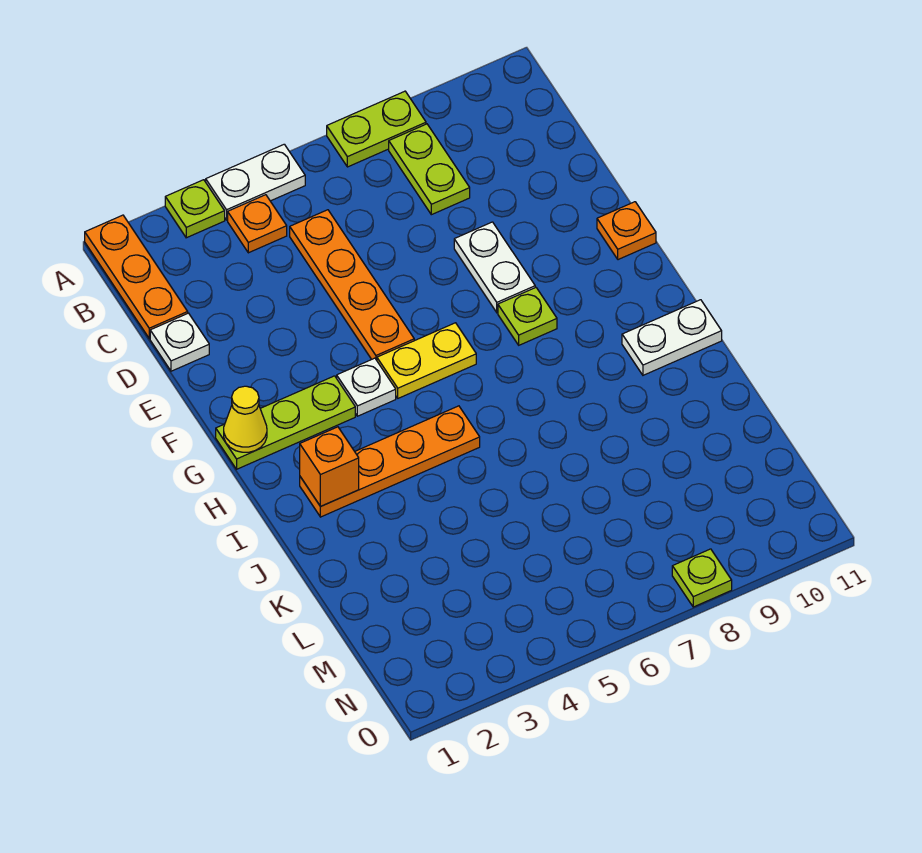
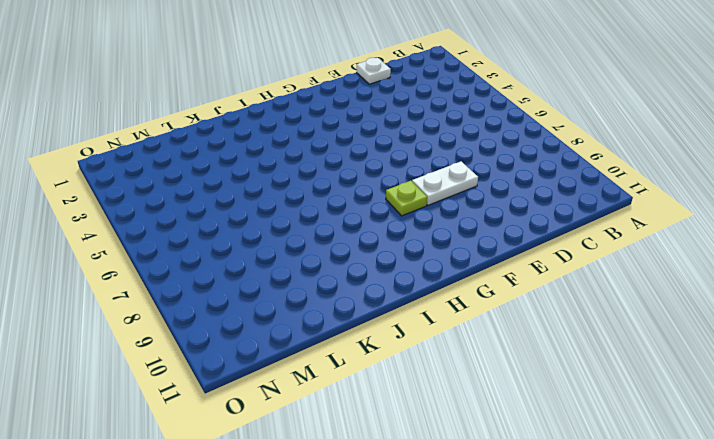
none -> orange plate A1:C1 level 1
none -> lime plate A3 level 1
none -> white plate A4:A5 level 1

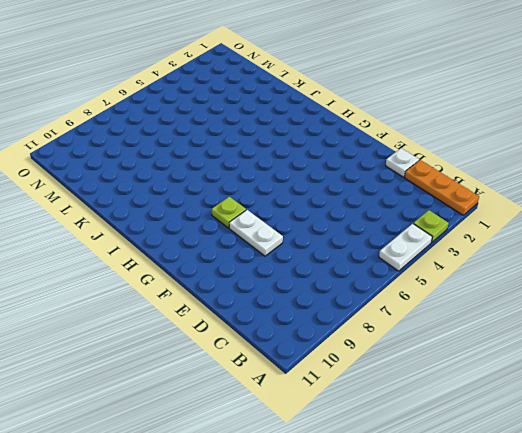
none -> lime plate A7:A8 level 1
none -> orange plate B4 level 1
none -> lime plate B8:C8 level 1

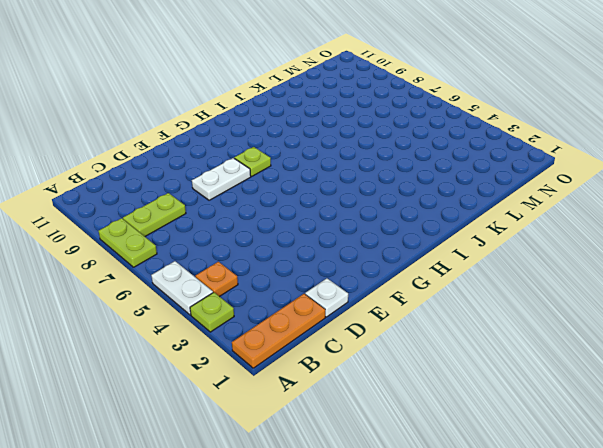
none -> orange plate C5:F5 level 1
none -> orange plate F11 level 1
none -> lime plate G1:G3 level 1

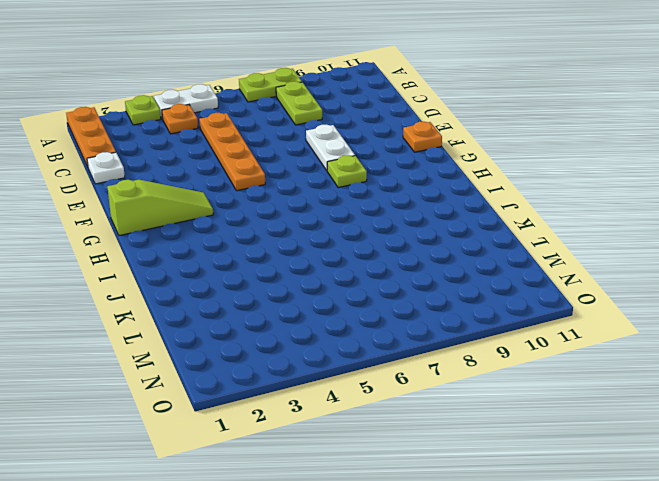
lime slope G1:G3 level 1 top 1 -> lime plate G1:G3 level 1
none -> white plate G4 level 1
none -> yellow plate G5:G6 level 1
none -> orange plate I2:I5 level 1

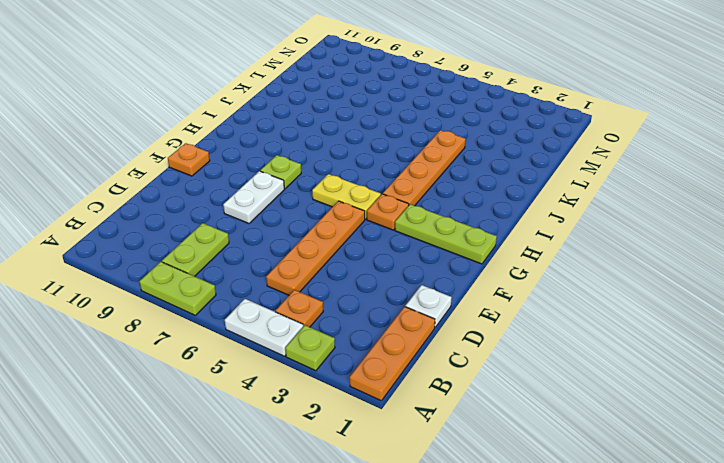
orange plate G4 level 1 -> white plate G4 level 1
orange plate H4:K4 level 1 -> orange plate I2:I5 level 1
none -> white plate I10:I11 level 1
none -> lime plate O8 level 1
none -> yellow cone G1 level 2

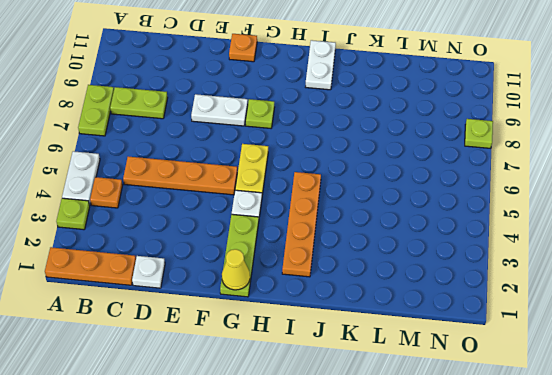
none -> orange brick I2 level 2

